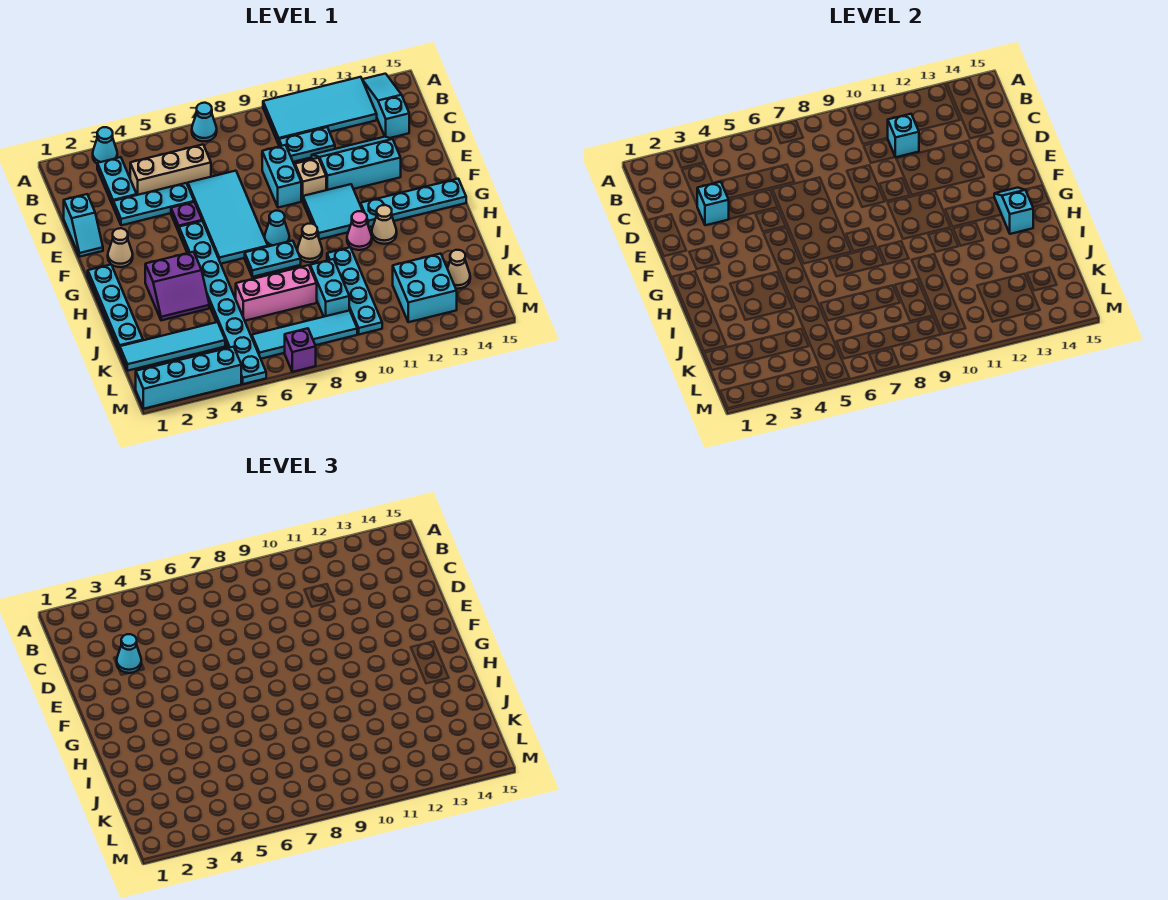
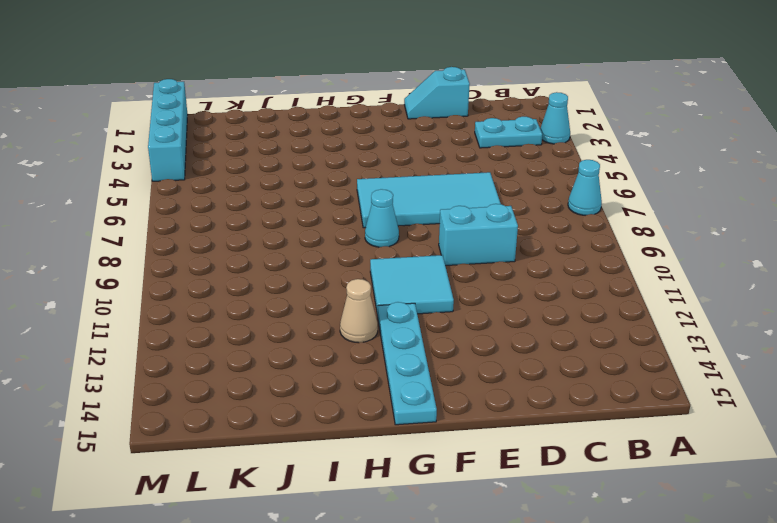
none -> cyan tile A10:B13 level 1
none -> cyan slope A14:C14 level 1 top C
none -> tan brick C4:C6 level 1
none -> cyan plate C10:C11 level 1

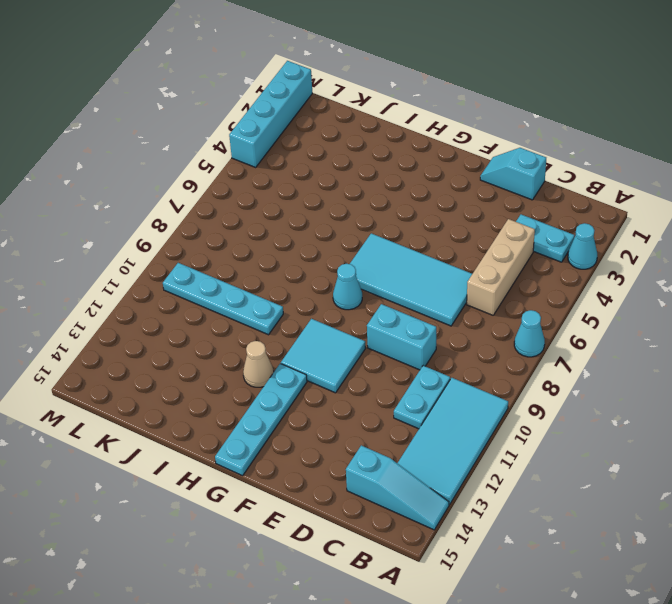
none -> cyan plate D3:D5 level 1
none -> cyan slope D11:E13 level 1 top E
none -> purple plate E5 level 1
none -> tan brick E10 level 1

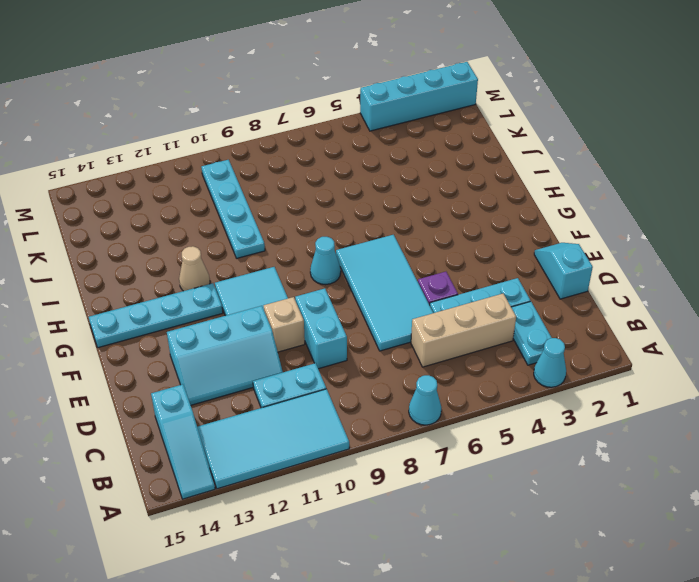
none -> tan cone F2 level 1
none -> cyan plate F5:M5 level 1
none -> cyan plate G1:J1 level 1
none -> purple slope H3:I4 level 1 top H

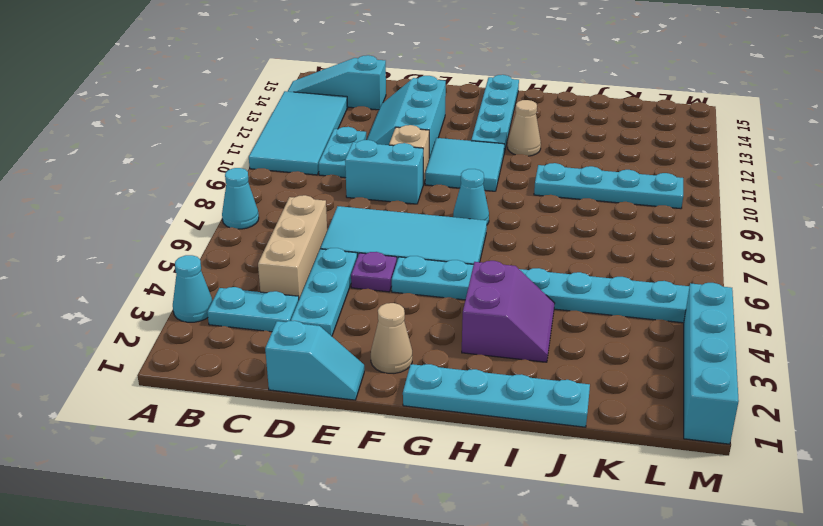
none -> cyan plate H7:H8 level 1
none -> tan cone H9 level 1
none -> pink cone H11 level 1
none -> pink brick J6:J8 level 1

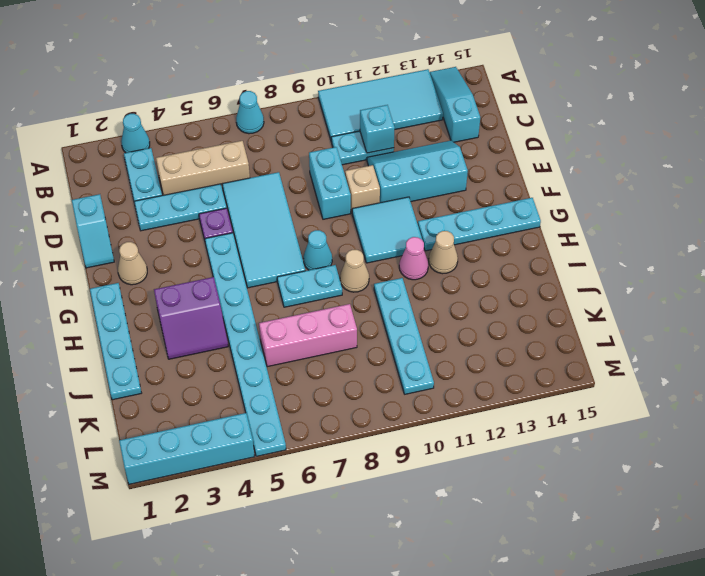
none -> cyan brick J9:K9 level 1
none -> cyan tile K1:K4 level 1
none -> cyan brick K12:L13 level 1
none -> tan cone K14 level 1

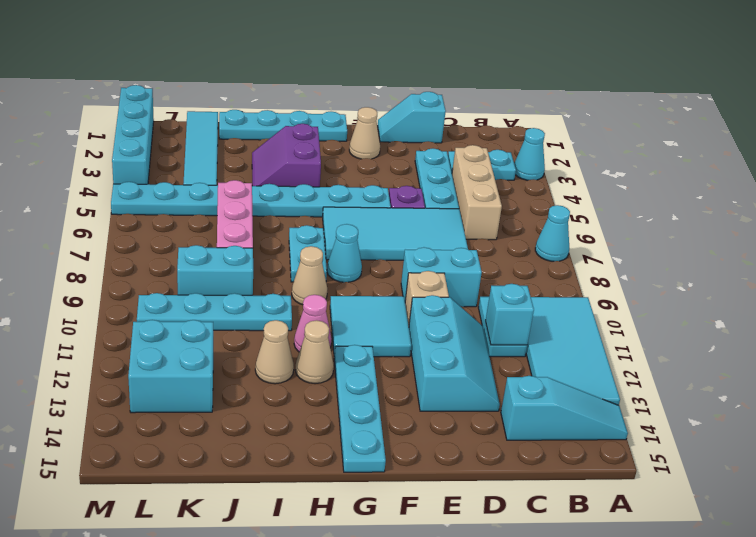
tan cone I12 level 1 -> tan cone K14 level 1
none -> cyan tile L6:L9 level 1
none -> purple brick M7 level 1
none -> cyan brick D3 level 2
none -> cyan slope G14:H14 level 2 top H

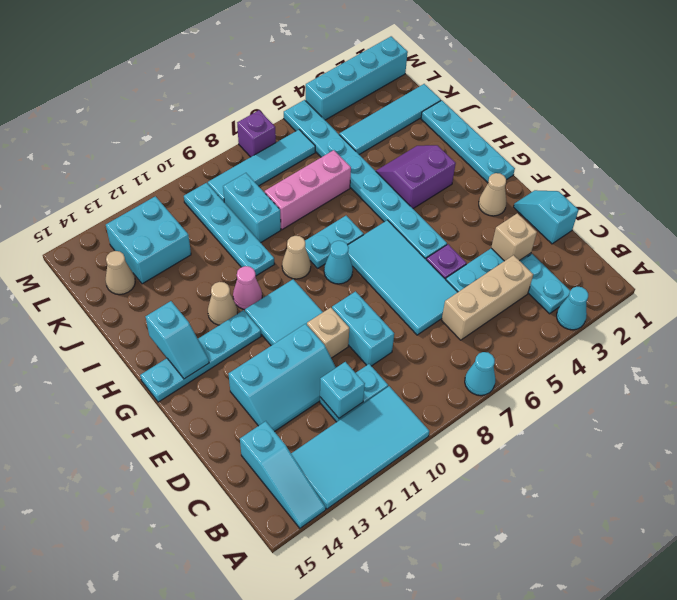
tan brick D3 level 2 -> cyan brick D3 level 2
none -> cyan cone D3 level 3

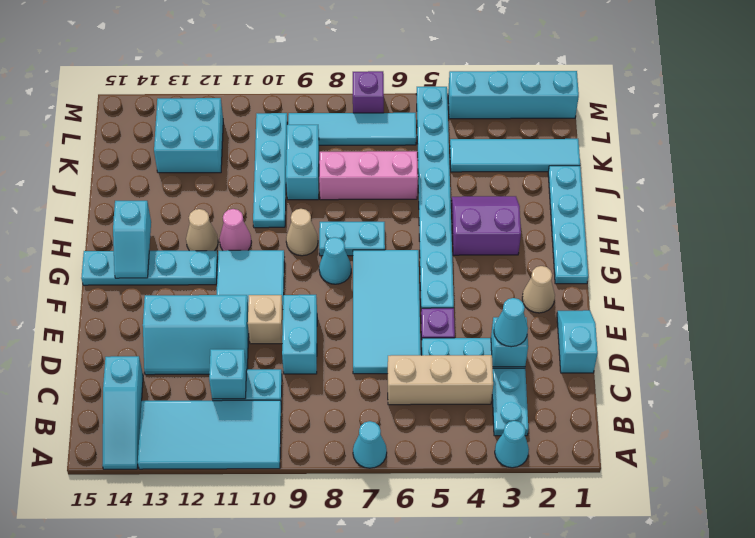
none -> tan cone K14 level 1

